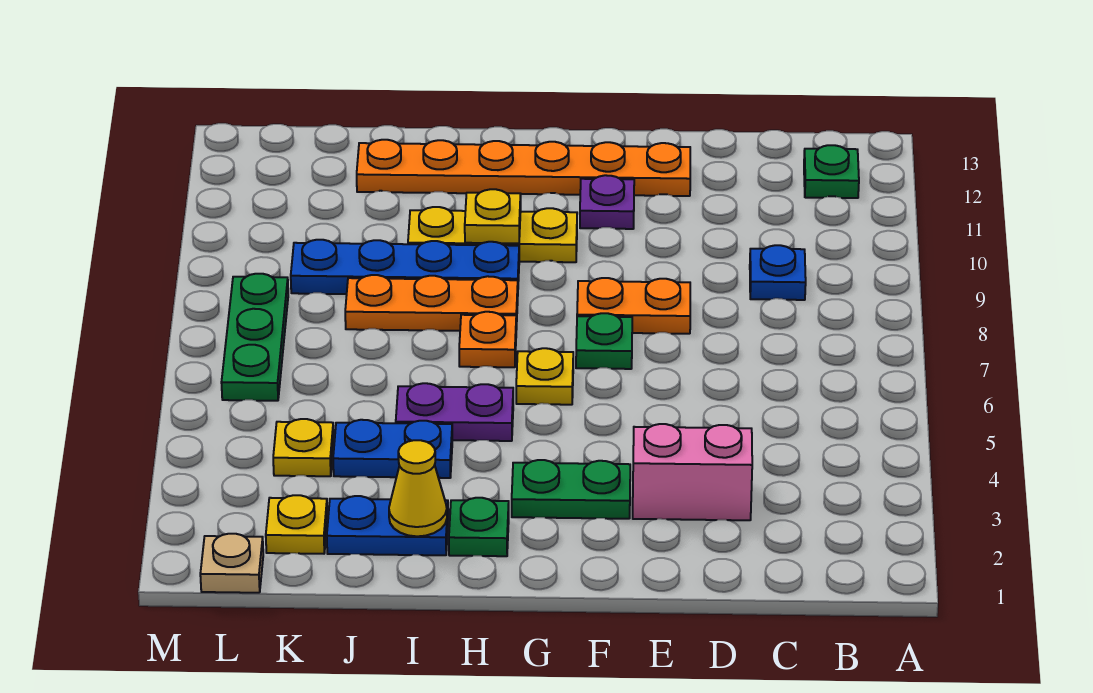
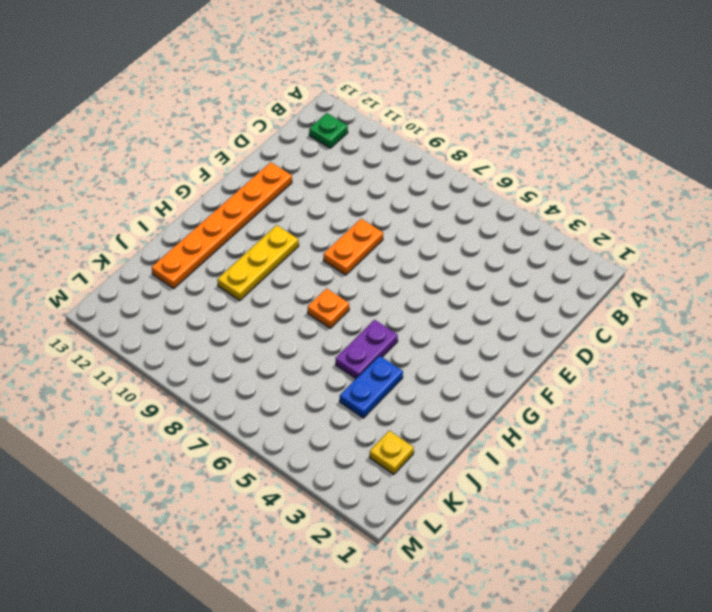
none -> blue plate C9 level 1
none -> pink brick D3:E3 level 1
none -> green plate F3:G3 level 1

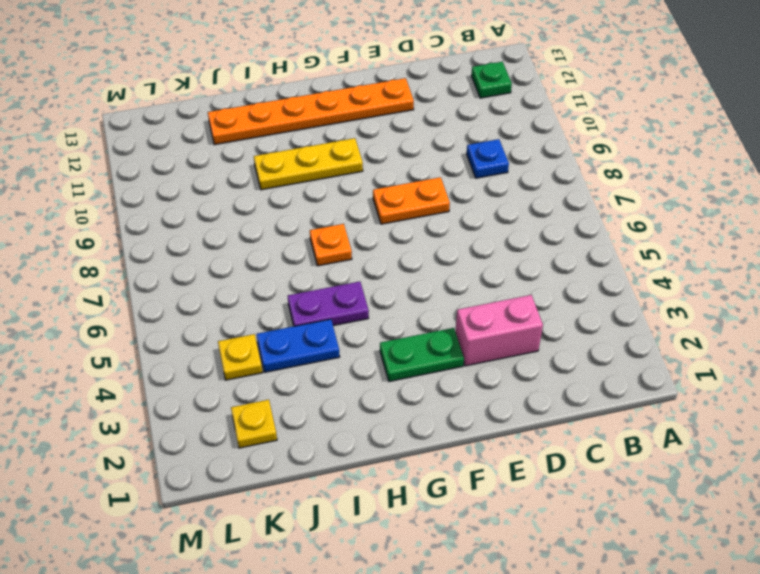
none -> green plate F7 level 1
none -> purple plate F11 level 1
none -> yellow plate G6 level 1

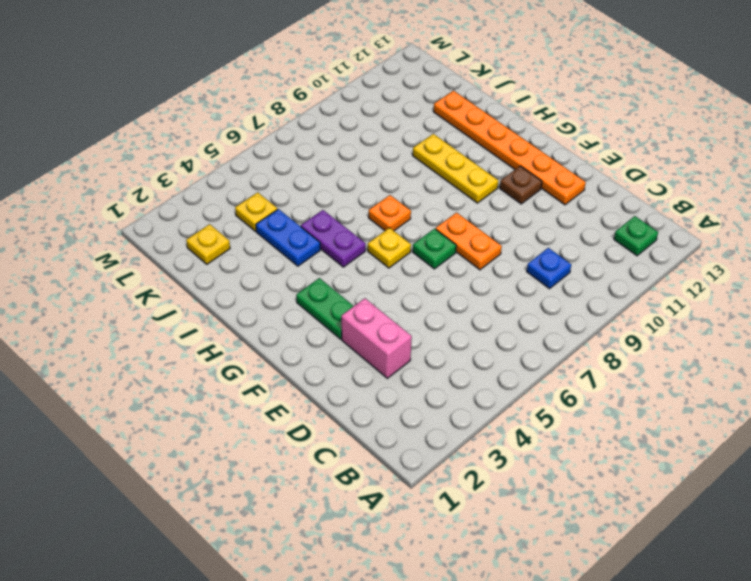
brown plate F11 level 1 -> purple plate F11 level 1
none -> green plate H2 level 1
none -> orange plate H8:J8 level 1
none -> blue plate H9:K9 level 1

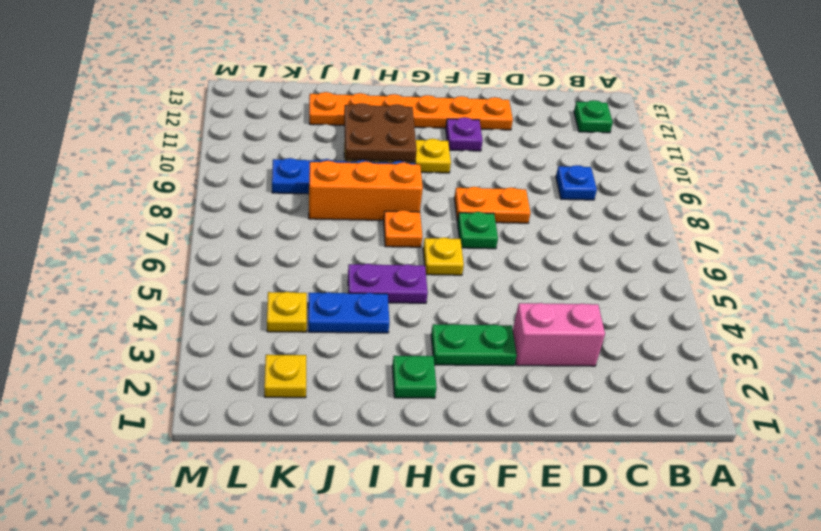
orange brick H8:J8 level 1 -> orange plate H8:J8 level 1
brown plate H10:I11 level 2 -> yellow plate H10 level 2
none -> blue plate I2:J2 level 1
none -> tan plate L1 level 1
none -> green plate L6:L8 level 1

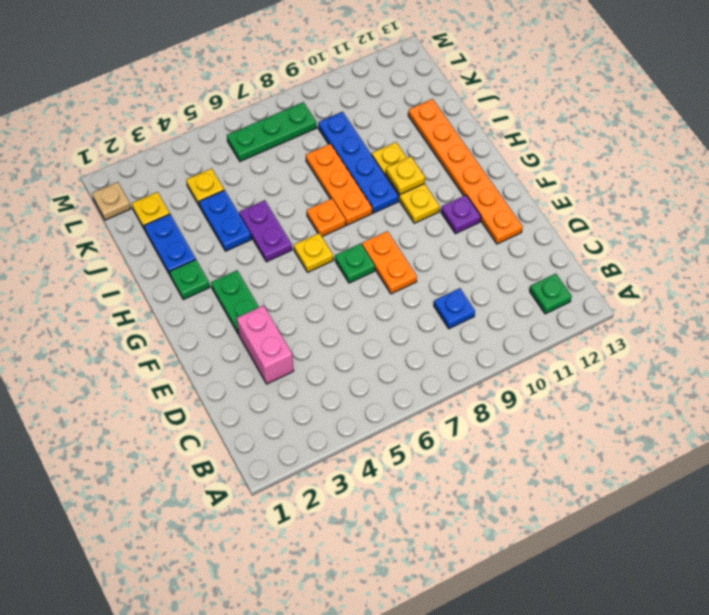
none -> yellow cone I2 level 2

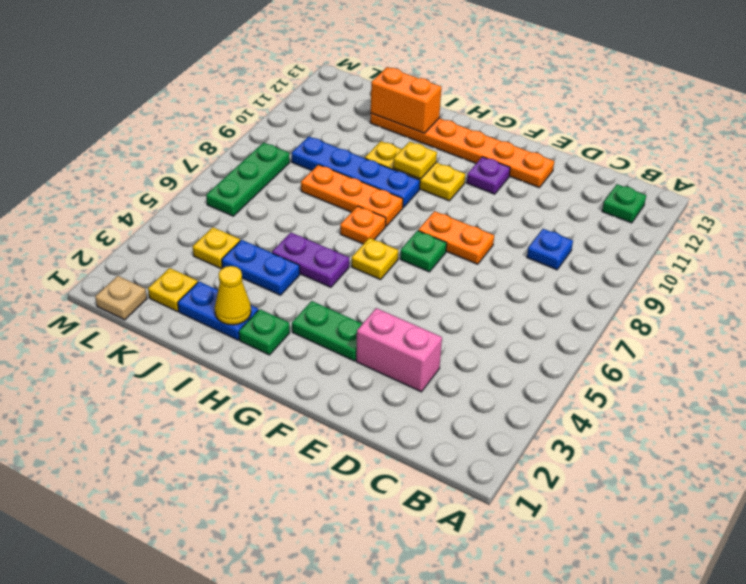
orange brick I12:J12 level 2 -> none

